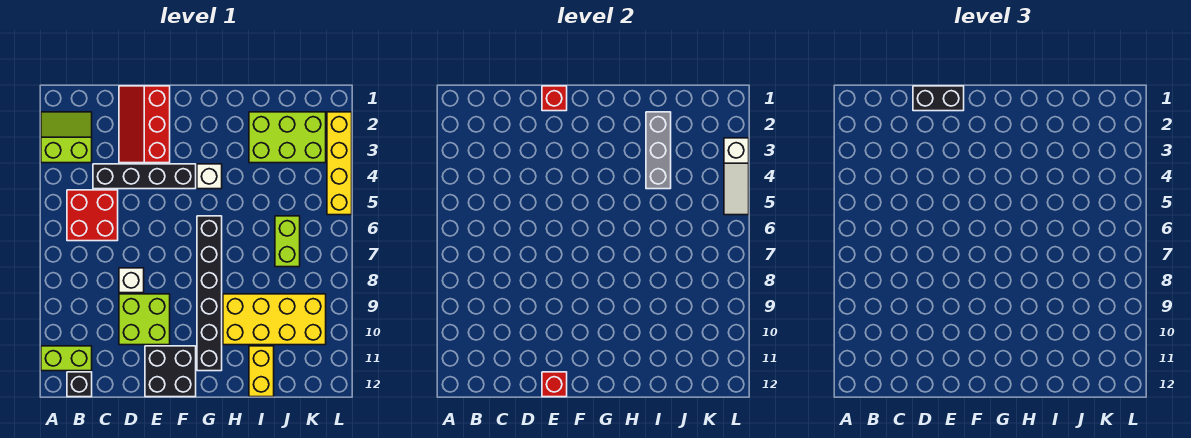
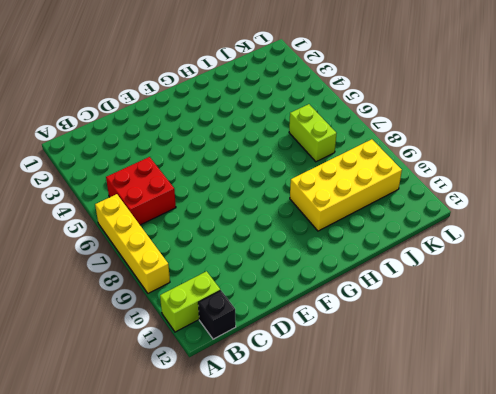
yellow brick A6:A9 level 1 -> yellow brick L2:L5 level 1
none -> lime slope A2:B3 level 1 top 3
none -> black brick C4:F4 level 1
none -> red slope D1:E3 level 1 top E

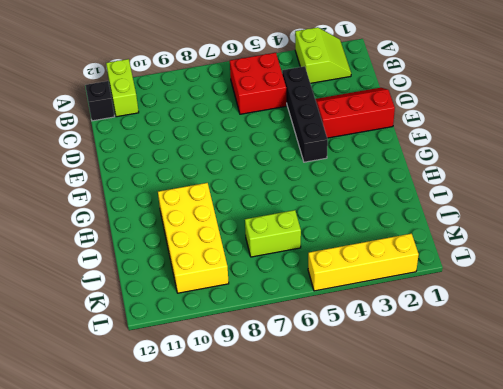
none -> white brick D8 level 1
none -> lime brick D9:E10 level 1
none -> black brick E11:F12 level 1

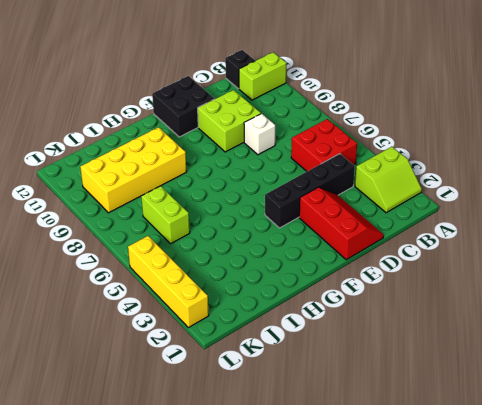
none -> white brick G4 level 1
none -> black brick G6:G11 level 1
none -> lime brick I2:K3 level 1

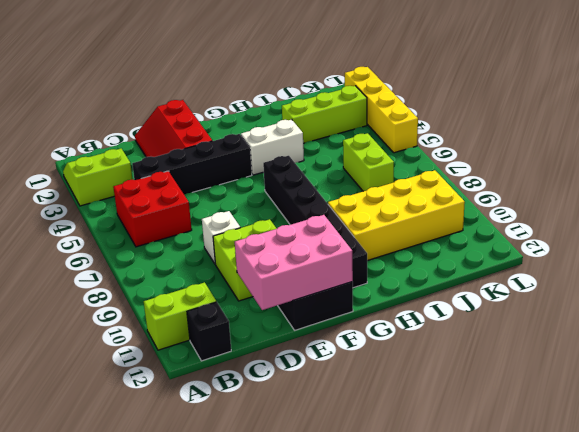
pink brick D11:F12 level 2 -> red brick E12 level 2
white brick G4:H4 level 1 -> white brick G4 level 1
lime brick I3:K3 level 1 -> lime brick I2:K3 level 1
none -> yellow brick I11:I12 level 1
none -> red brick E1 level 2
none -> grey brick I2:I4 level 2

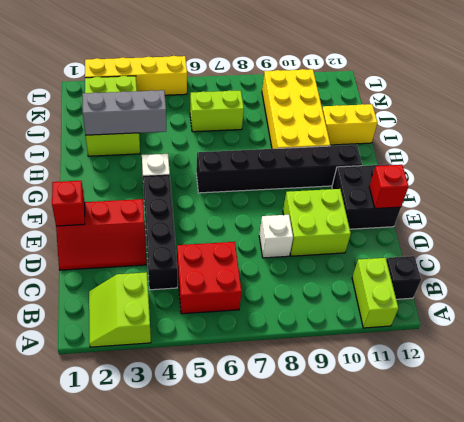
none -> white slope L3:L5 level 2 top 3
none -> black brick D1:E1 level 3

